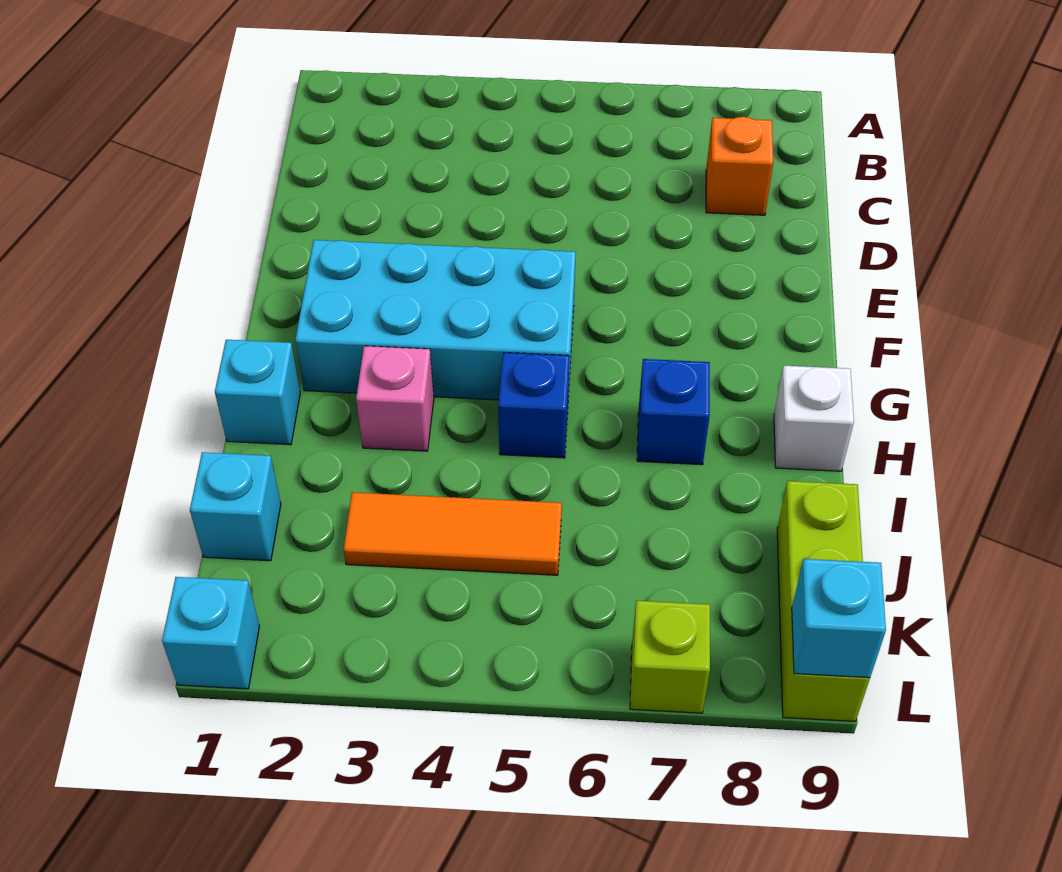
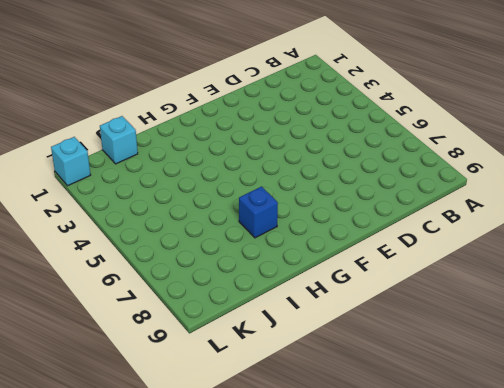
none -> orange brick C8 level 1
none -> cyan brick F2:G5 level 1
none -> cyan brick H1 level 1

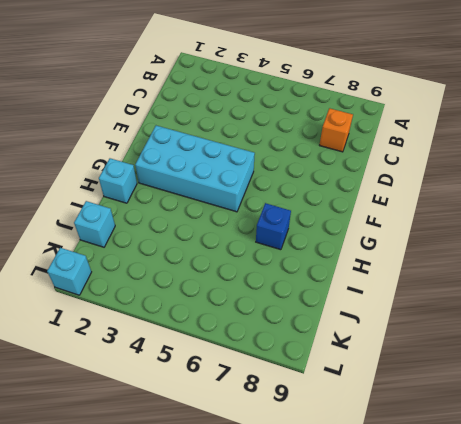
none -> pink brick H3 level 1
none -> blue brick H5 level 1
none -> white brick H9 level 1

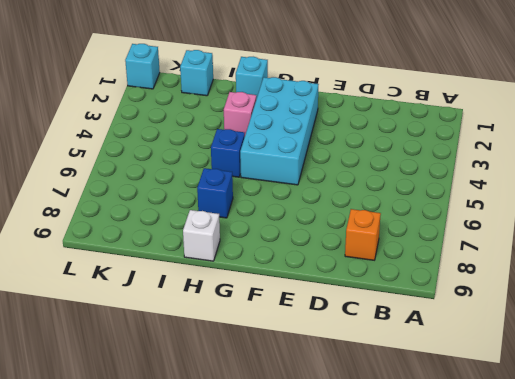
none -> orange tile J3:J5 level 1
none -> lime brick J9:L9 level 1
none -> lime brick L7 level 1

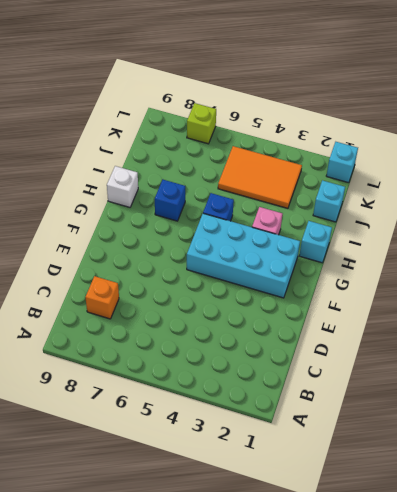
orange tile J3:K5 level 1 -> orange tile J3:J5 level 1
none -> lime brick J9:L9 level 1
none -> cyan brick L9 level 2

